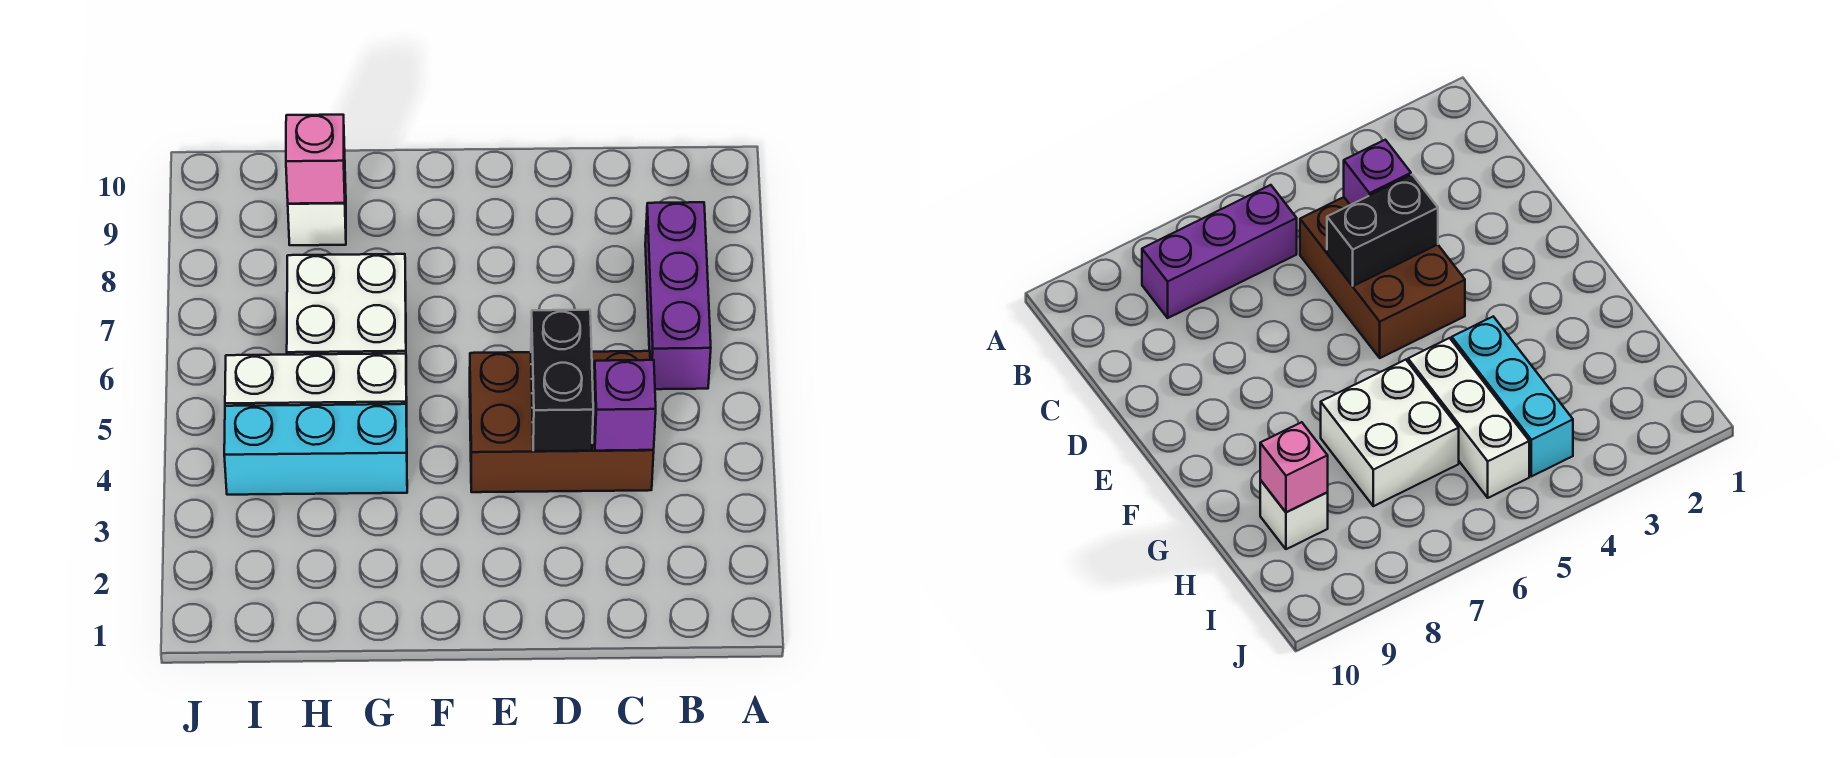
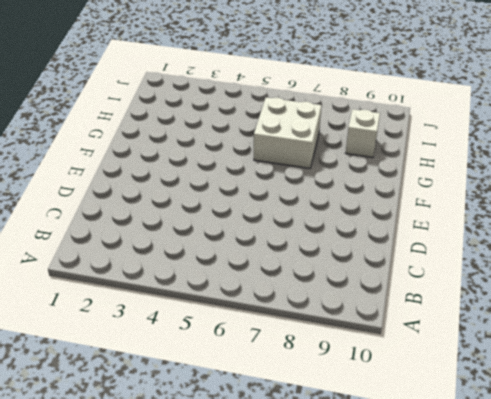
none -> purple brick B6:B8 level 1
none -> brown brick C4:E5 level 1

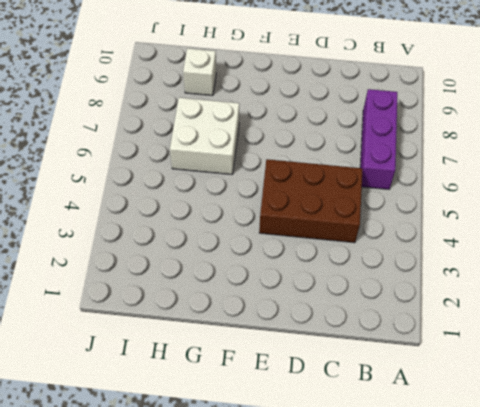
none -> cyan brick G4:I4 level 1
none -> white brick G5:I5 level 1

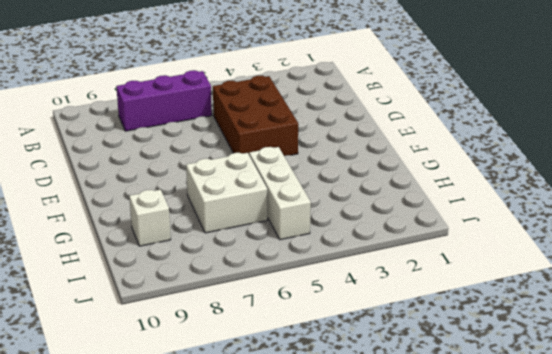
none -> cyan brick G4:I4 level 1
none -> purple brick C4 level 2

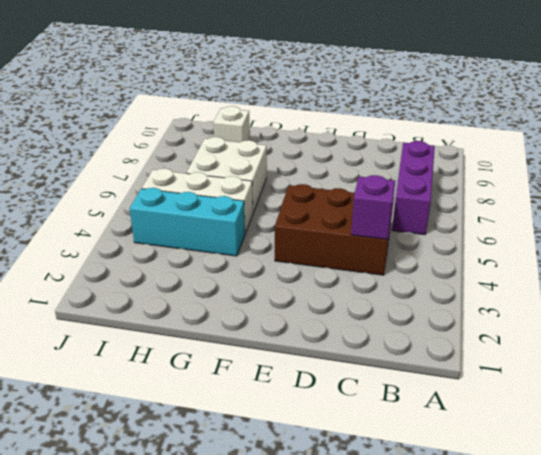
none -> black brick D4:D5 level 2
none -> pink brick H9 level 2

